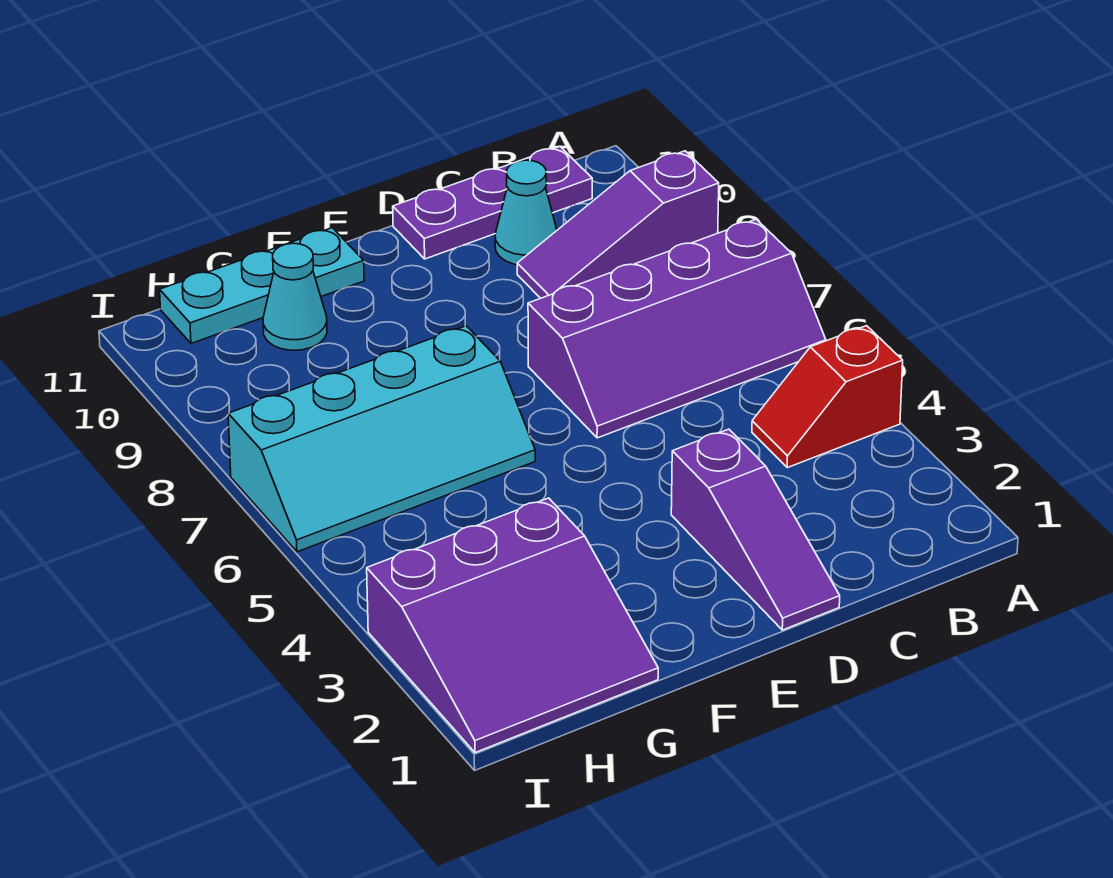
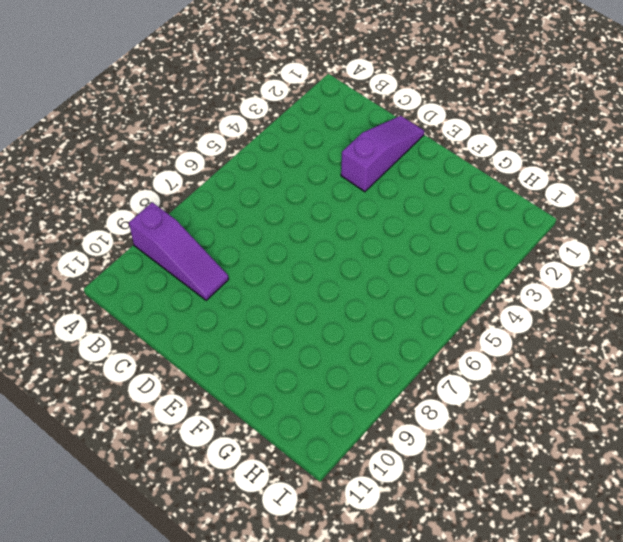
none -> red slope A4:B4 level 1 top A
none -> purple slope A6:D7 level 1 top 7

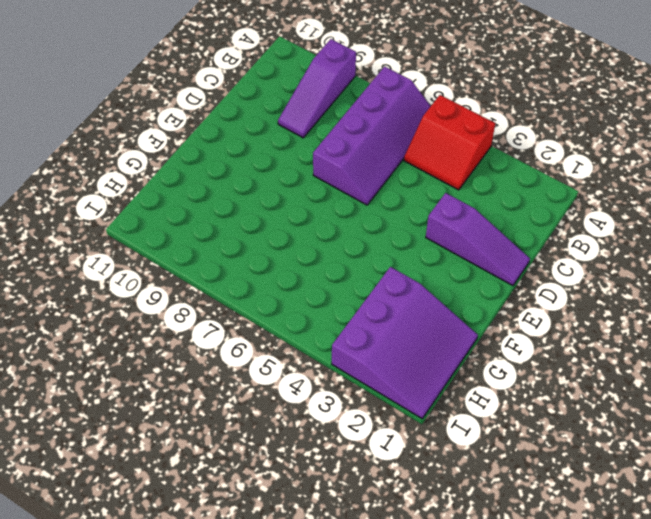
red slope A4:B5 level 1 top A -> red slope A4:B4 level 1 top A
none -> purple plate B11:D11 level 1
none -> cyan cone C10 level 1

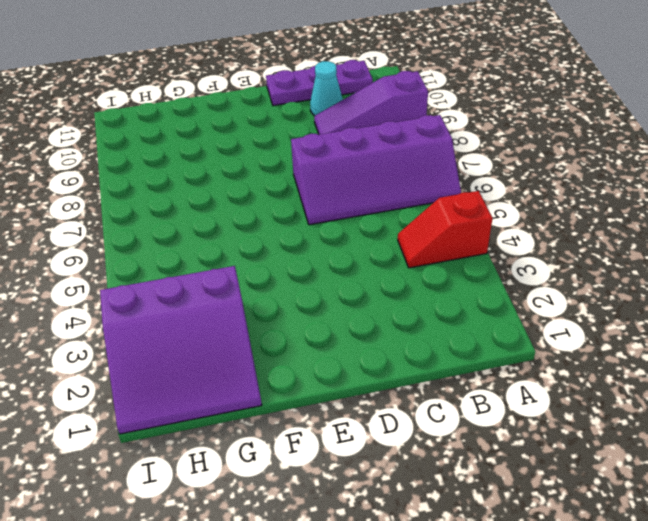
none -> purple slope D1:D3 level 1 top 3
none -> cyan slope F6:I7 level 1 top 7

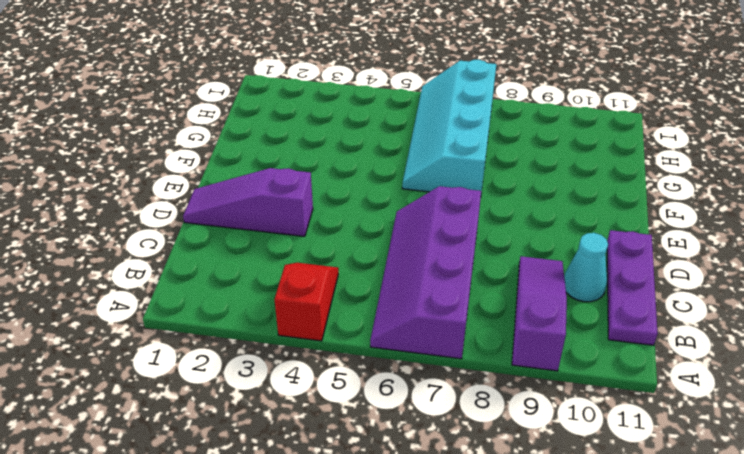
none -> cyan plate F11:H11 level 1
none -> purple slope G1:I3 level 1 top 3

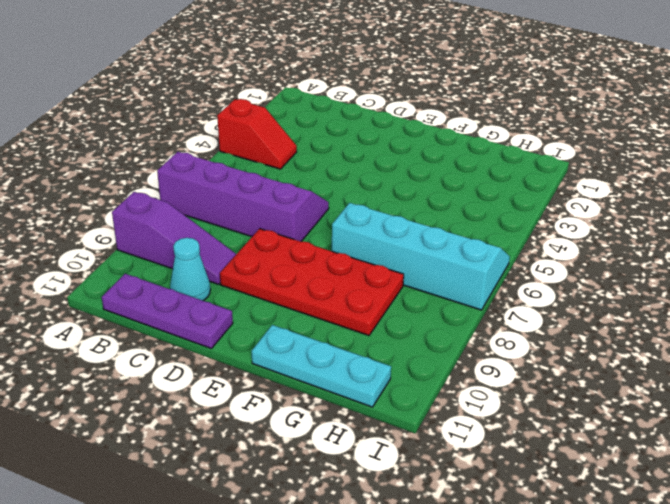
red plate D8:G9 level 1 -> none
none -> purple slope D1:D3 level 1 top 3
none -> purple slope G1:I3 level 1 top 3

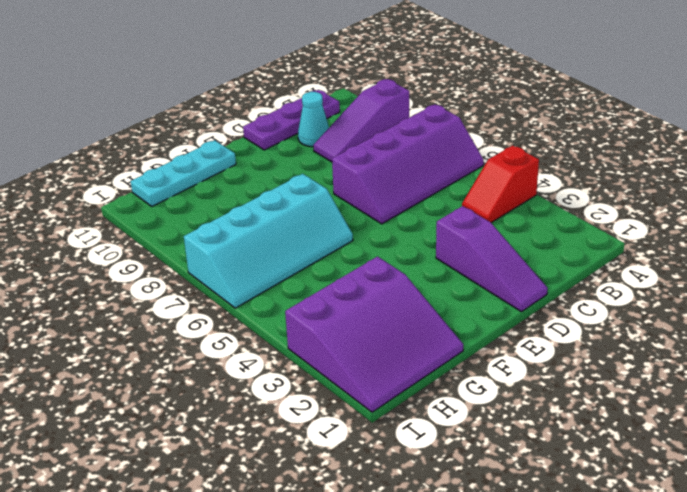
none -> cyan cone G10 level 1

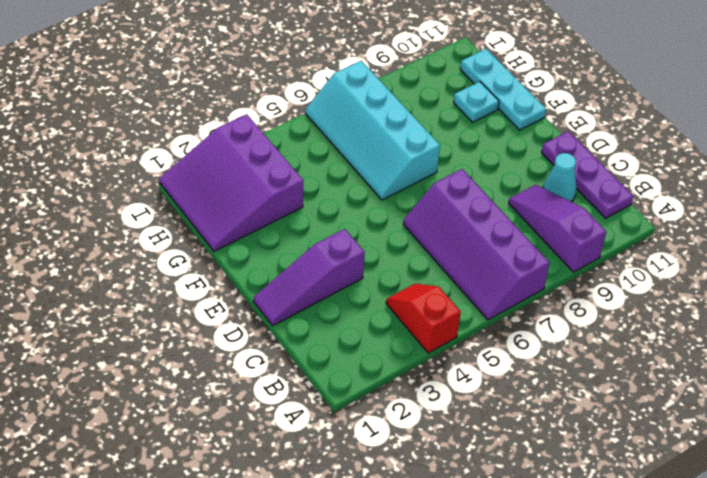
cyan plate G10 level 1 -> cyan cone G10 level 1

